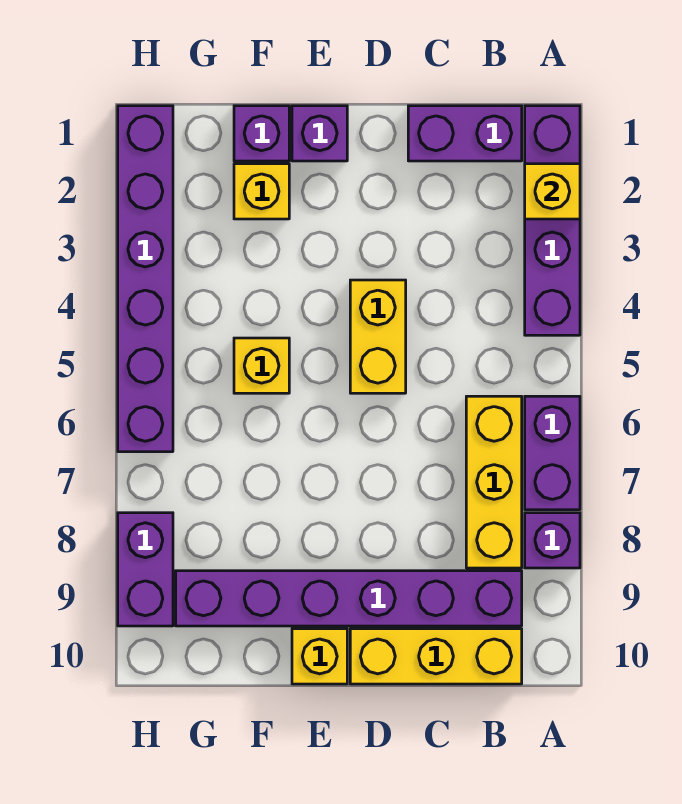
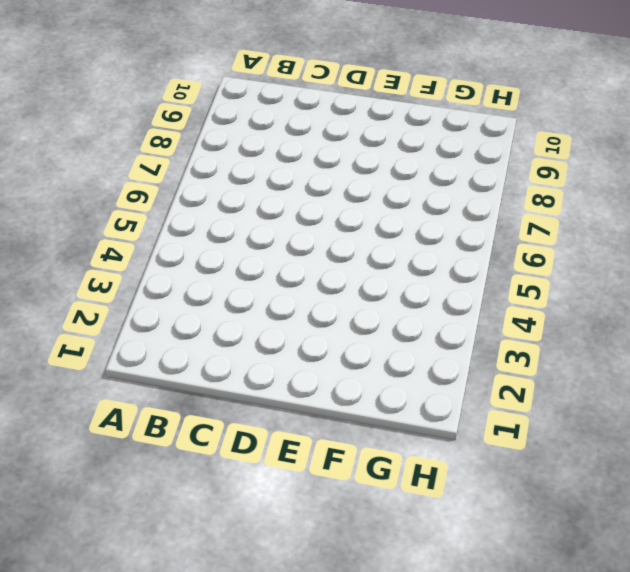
none -> purple brick A1:A4 level 1
none -> purple brick A6:A7 level 1
none -> purple brick A8 level 1

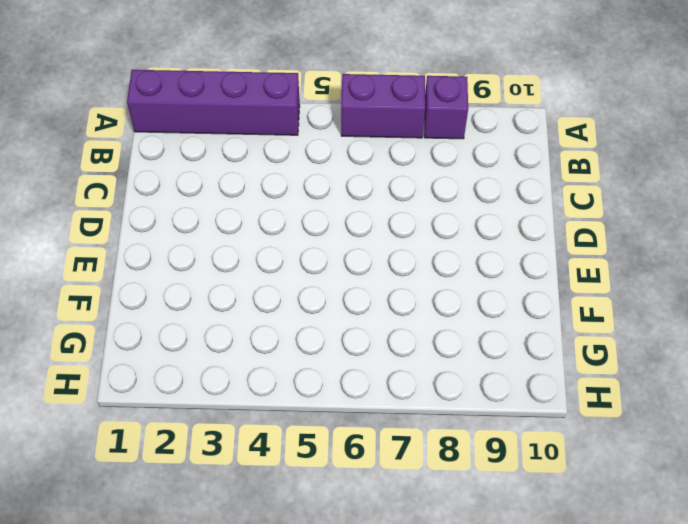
none -> purple brick B1:C1 level 1
none -> yellow brick B6:B8 level 1
none -> purple brick B9:G9 level 1

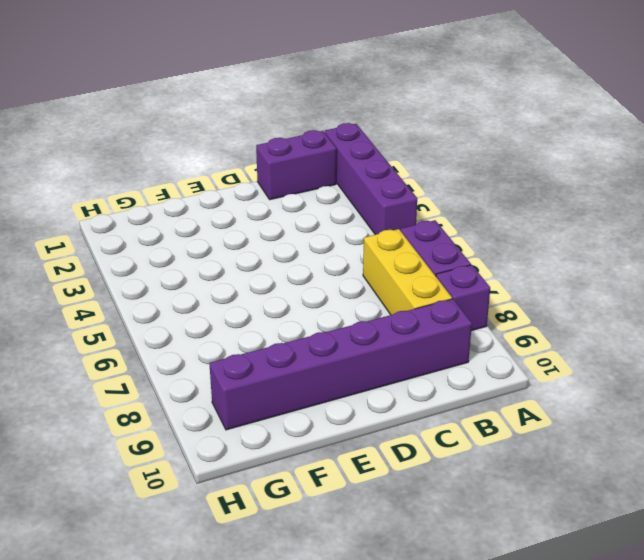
none -> yellow brick B10:D10 level 1
none -> yellow brick D4:D5 level 1
none -> purple brick E1 level 1

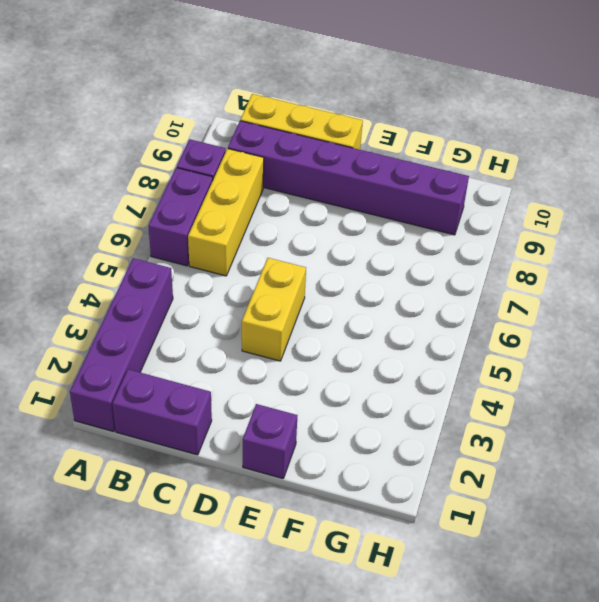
none -> yellow brick E10 level 1
none -> purple brick F1 level 1
none -> yellow brick F2 level 1

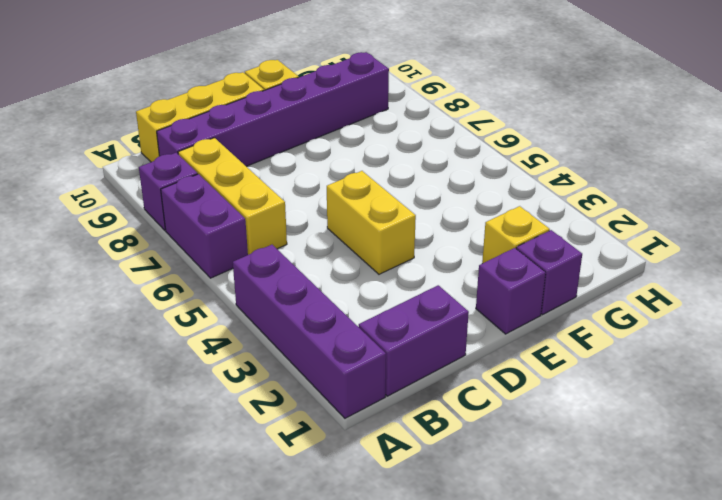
none -> yellow brick F5 level 1
none -> purple brick H1:H6 level 1
none -> purple brick H8:H9 level 1

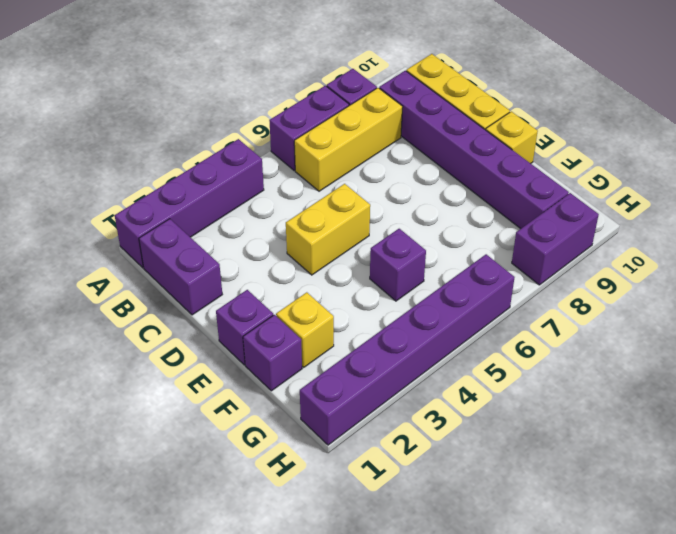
purple brick F5 level 1 -> yellow brick F5 level 1
none -> yellow brick A2 level 2

